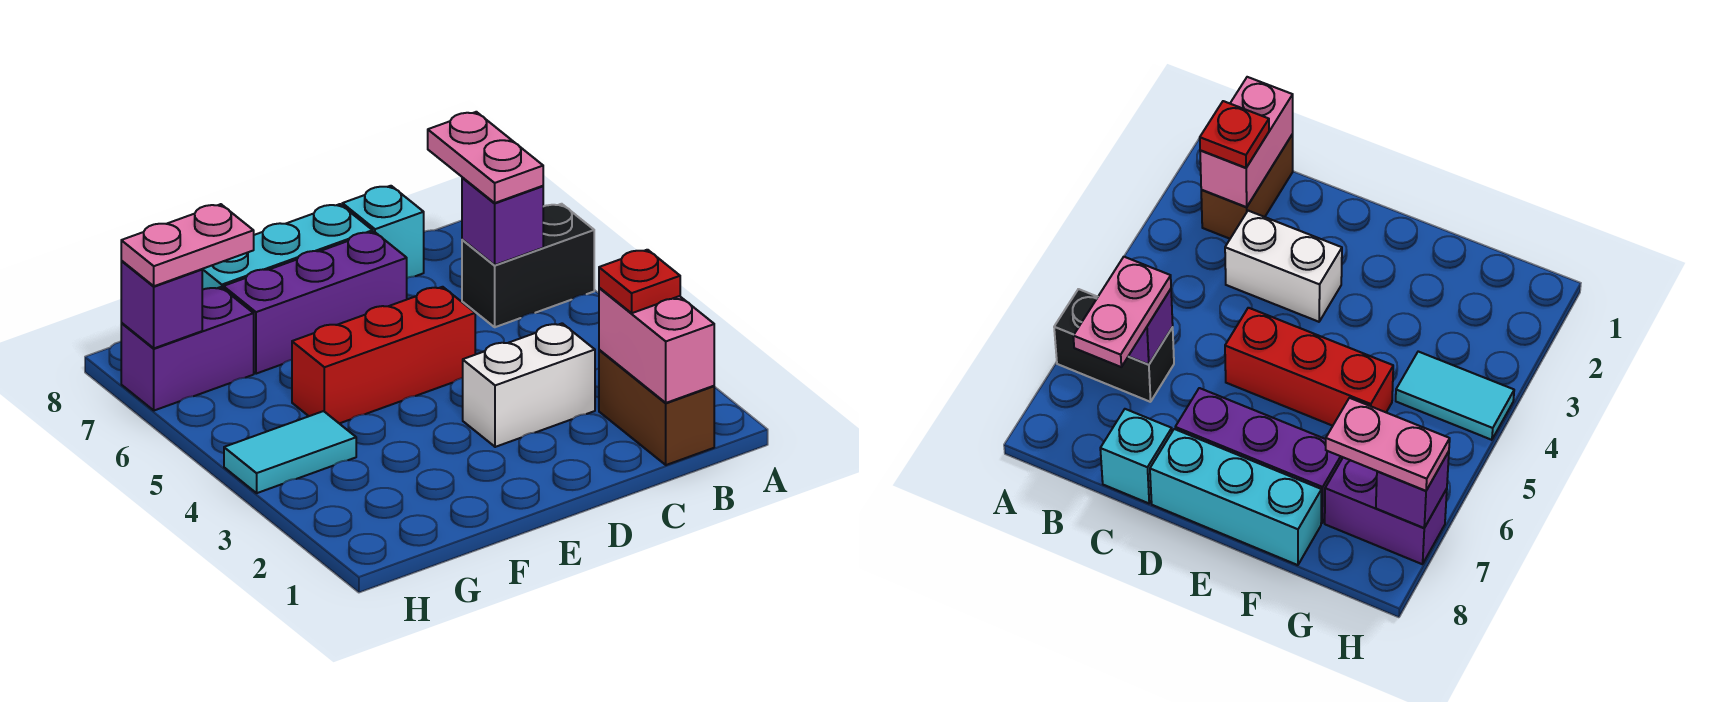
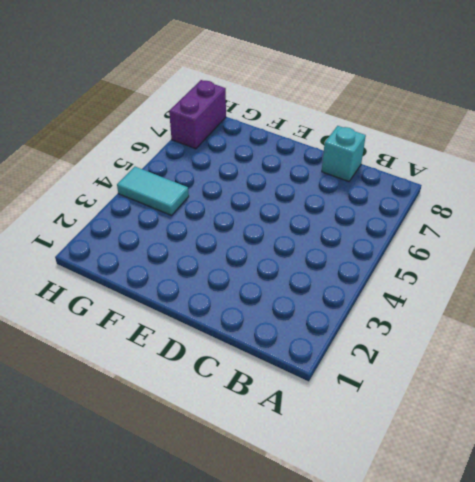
purple brick H7:H8 level 1 -> purple brick G7:H7 level 1
none -> black brick A6:B6 level 1
none -> brown brick B1:B2 level 1
none -> white brick C3:D3 level 1

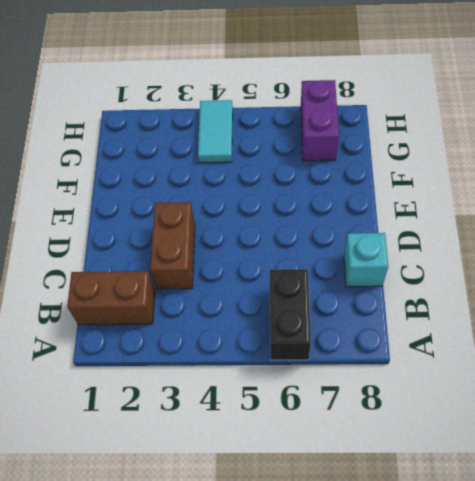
brown brick C3:D3 level 1 -> white brick C3:D3 level 1
none -> red brick D5:F5 level 1
none -> purple brick D7:F7 level 1
none -> cyan brick D8:F8 level 1

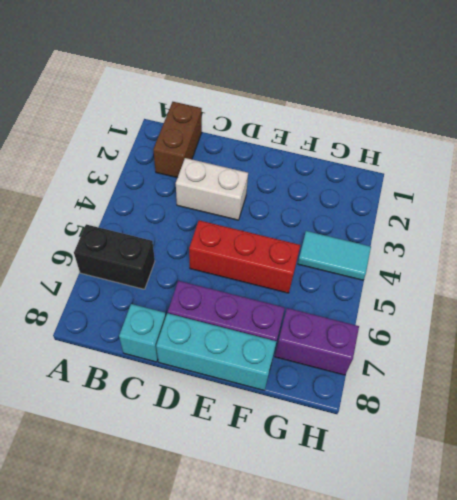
none -> pink brick B1:B2 level 2
none -> purple brick B6 level 2
none -> purple brick H7 level 2

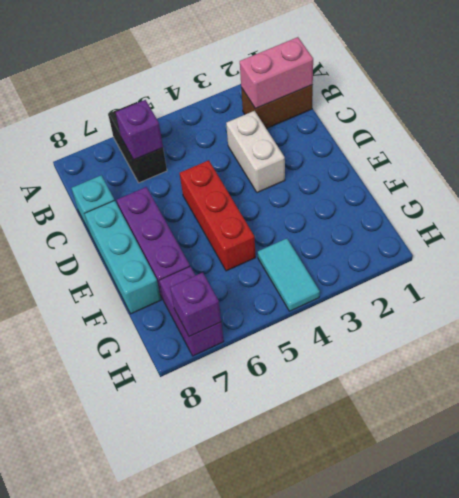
none -> red plate B2 level 3
none -> pink plate B6:B7 level 3
none -> pink plate G7:H7 level 3

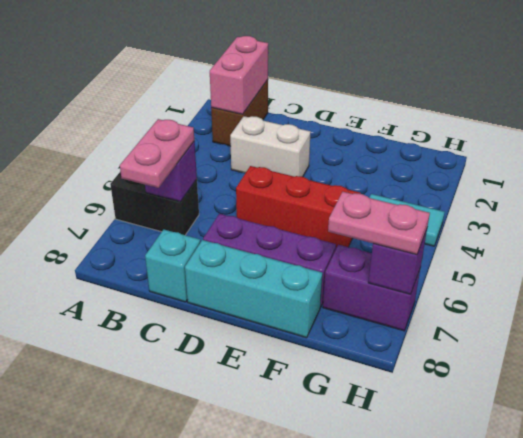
none -> red plate B2 level 3

